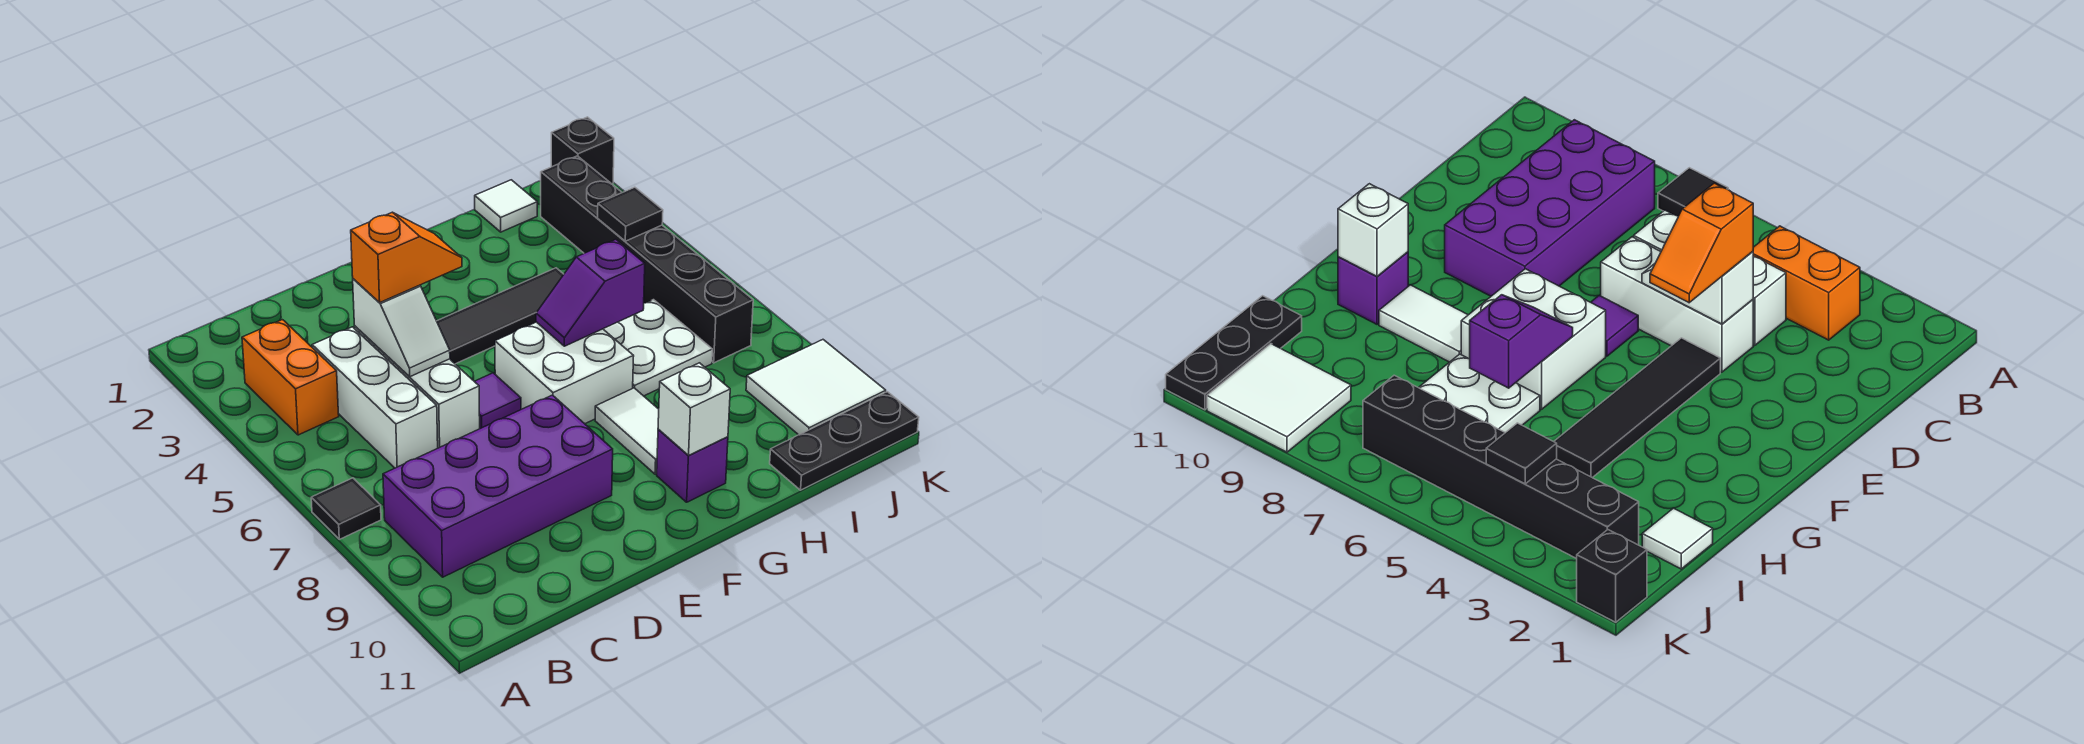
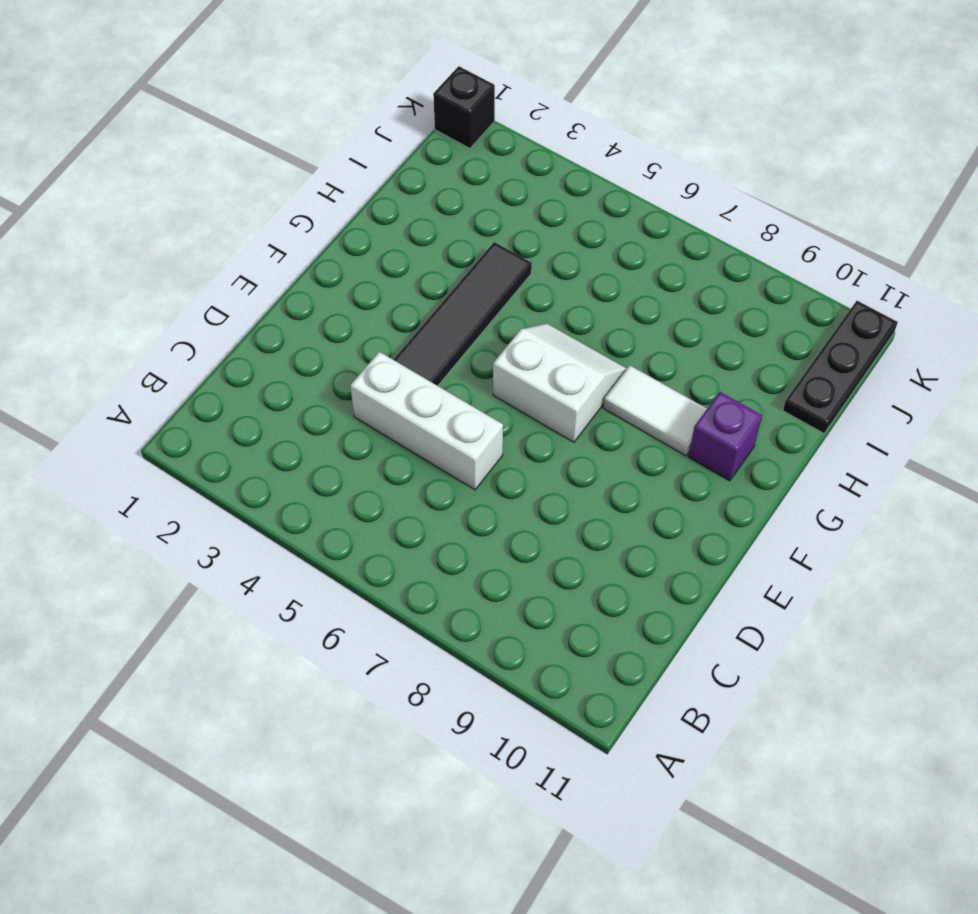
white slope F6:G7 level 1 top F -> white brick F6:G7 level 1
none -> black tile A7 level 1
none -> orange brick B3:B4 level 1
none -> purple brick B8:E9 level 1

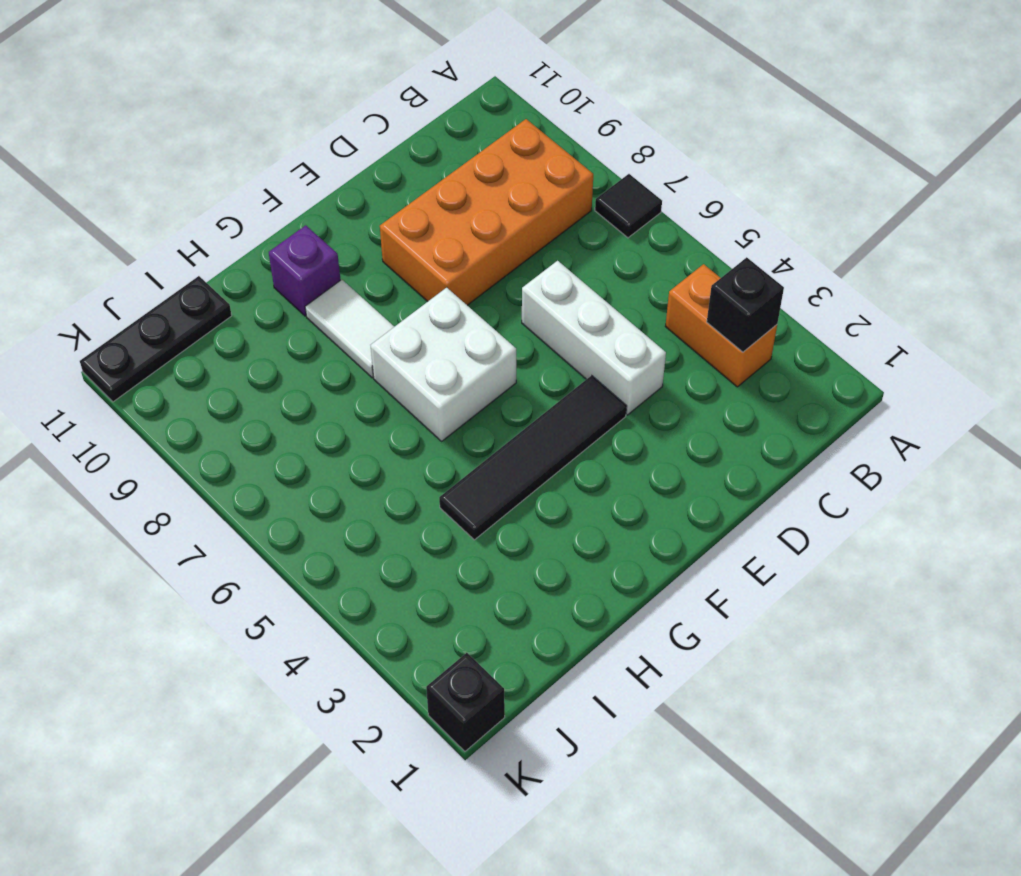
black brick B3 level 2 -> none
orange brick B8:E9 level 1 -> purple brick B8:E9 level 1
none -> white brick C4:C6 level 1
none -> purple tile E6 level 1
none -> white plate H6:I7 level 1

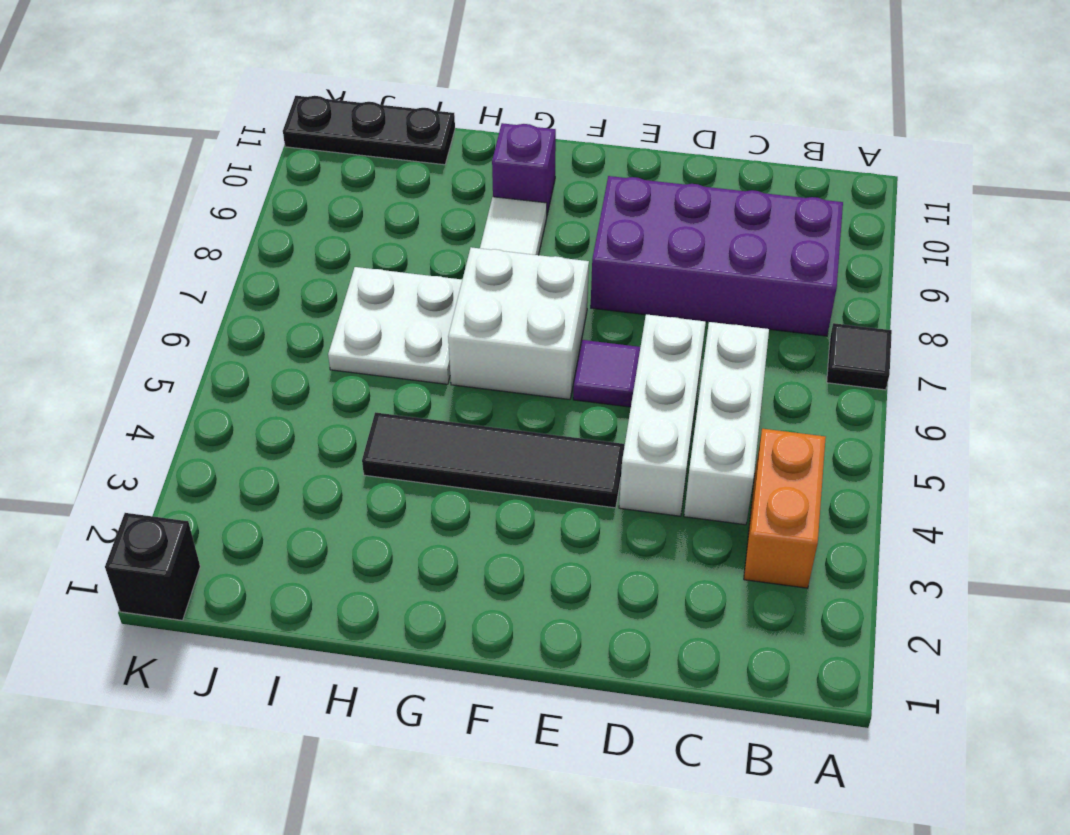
none -> white tile I1 level 1
none -> black brick J2:J7 level 1
none -> white tile J9:K10 level 1

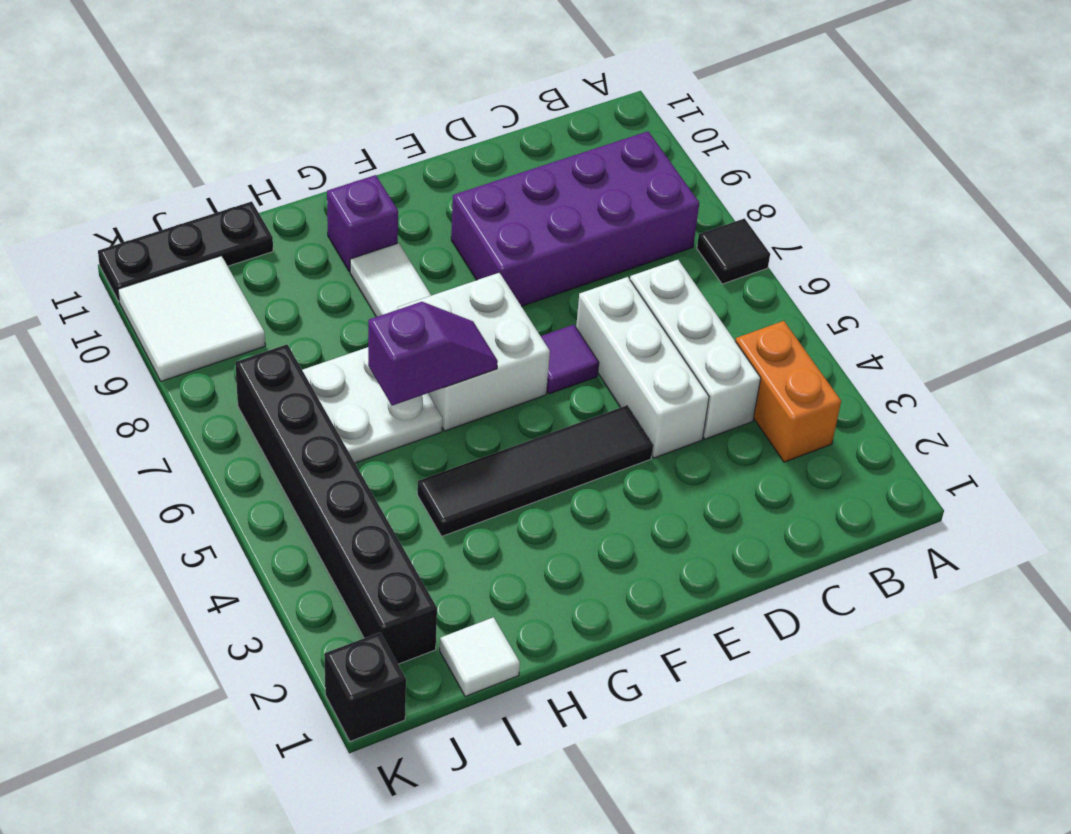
none -> white slope D4:D5 level 2 top 4
none -> white brick G10 level 2
none -> black tile J4 level 2

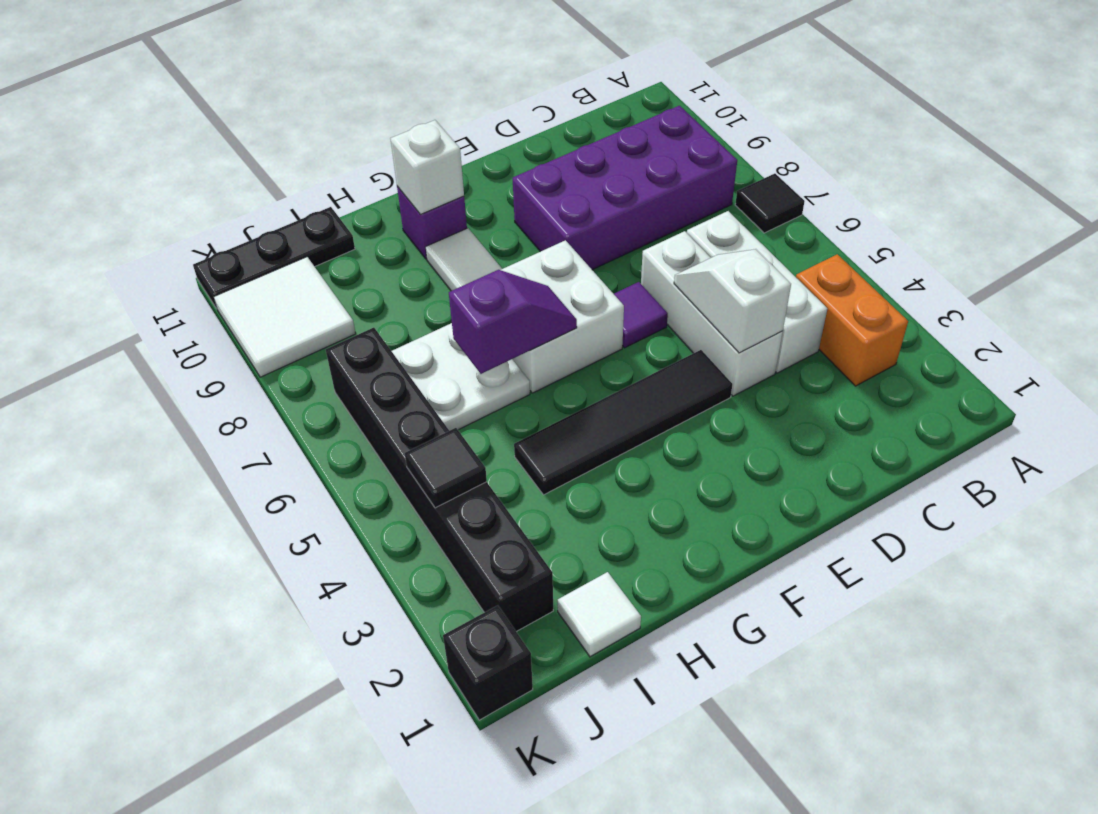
none -> orange slope D4:E4 level 3 top D

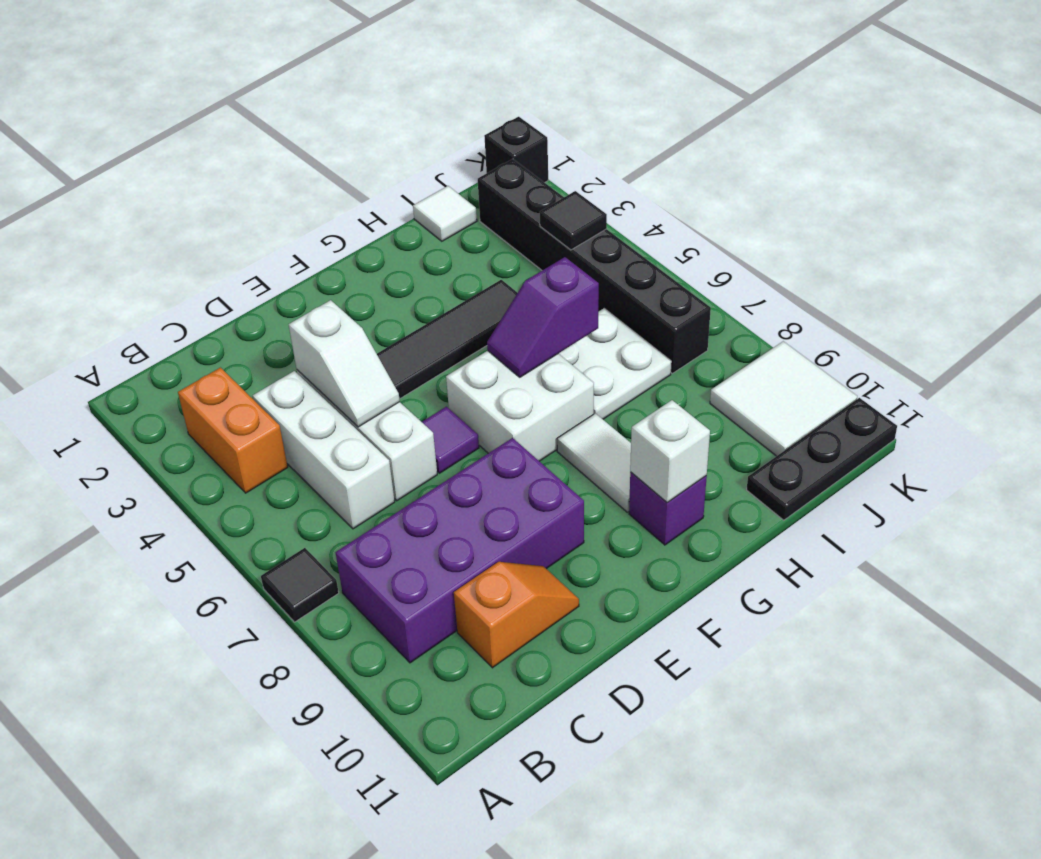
orange slope C10:D10 level 1 top C -> orange slope D4:E4 level 3 top D

